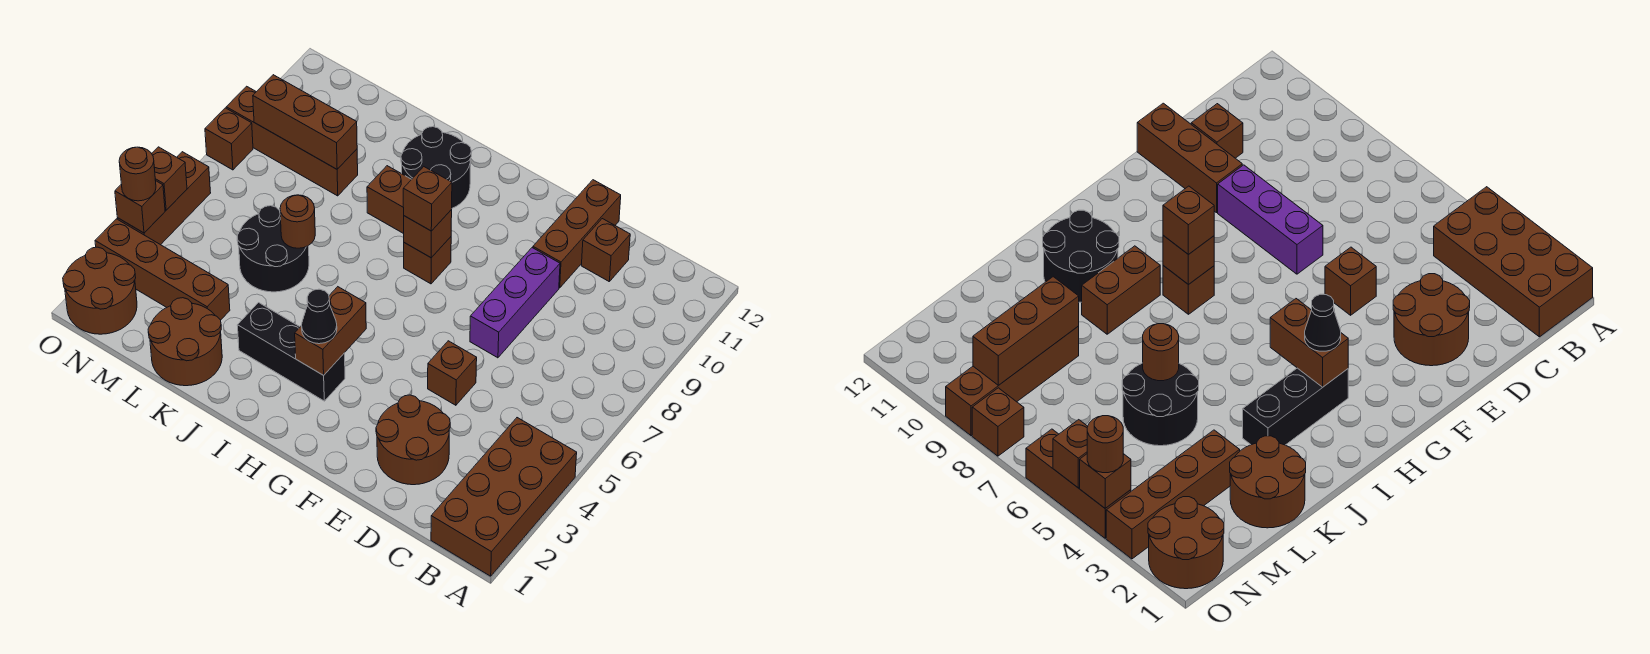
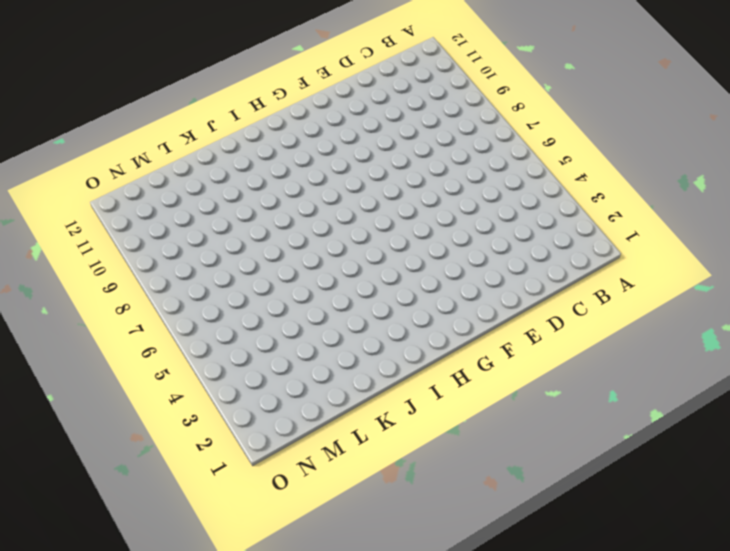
none -> brown brick A1:B4 level 1
none -> brown round brick D2:E3 level 1
none -> brown brick D11 level 1

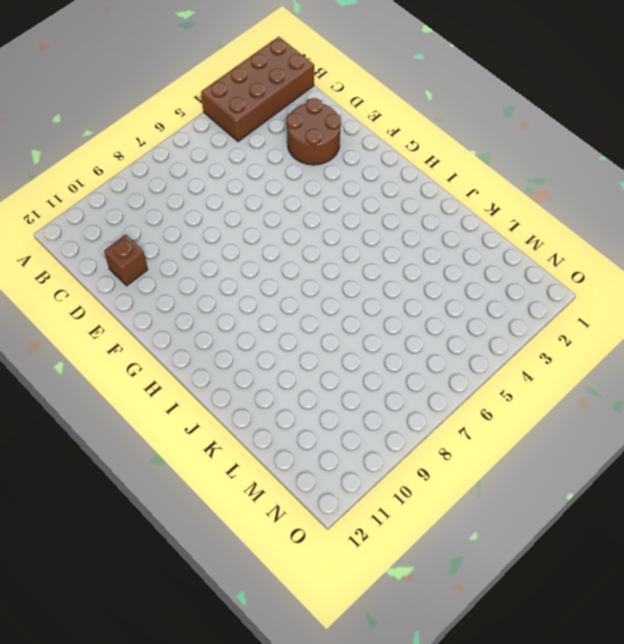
none -> brown brick E5 level 1
none -> purple brick E7:E9 level 1
none -> brown brick E10:E12 level 1

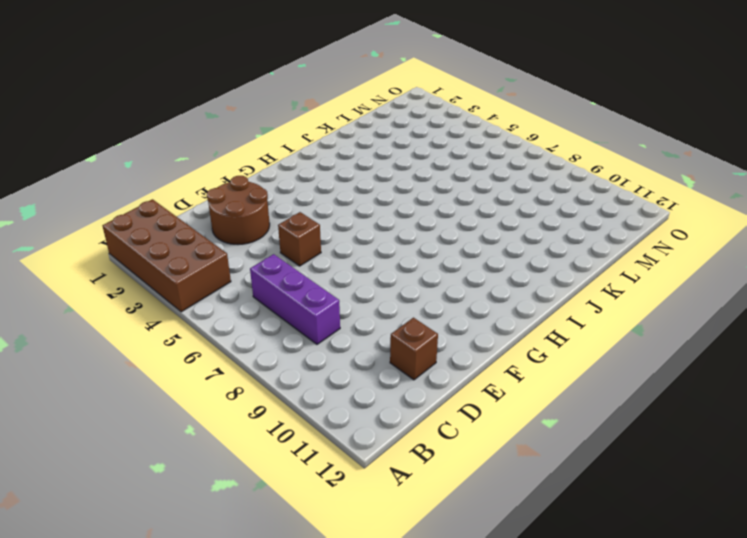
purple brick C6:C8 level 1 -> purple brick E7:E9 level 1
none -> brown brick E10:E12 level 1
none -> black brick H3:J3 level 1
none -> brown brick H8 level 1

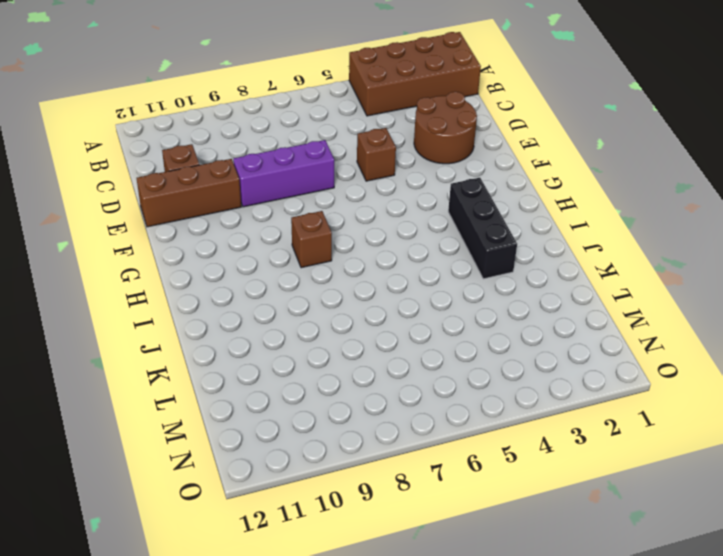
none -> brown brick I9:J9 level 1
none -> black round brick I10:J11 level 1
none -> brown round brick K1:L2 level 1

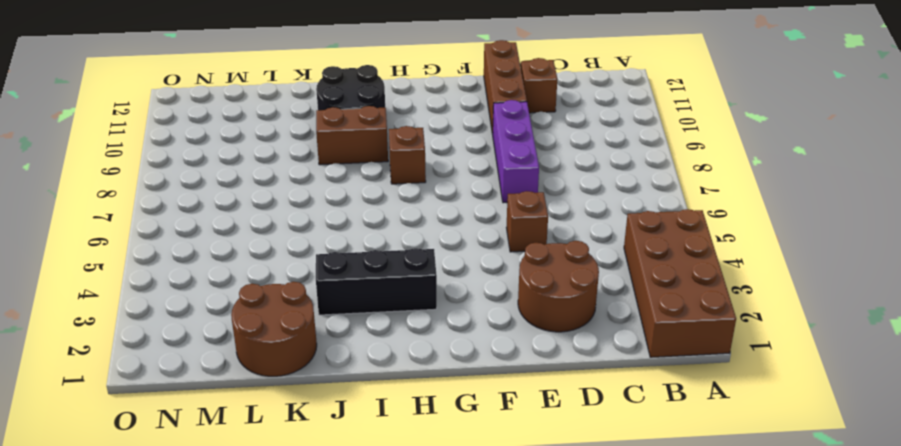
none -> black round brick K5:L6 level 1
none -> brown brick L3:O3 level 1
none -> brown brick L9:O9 level 1

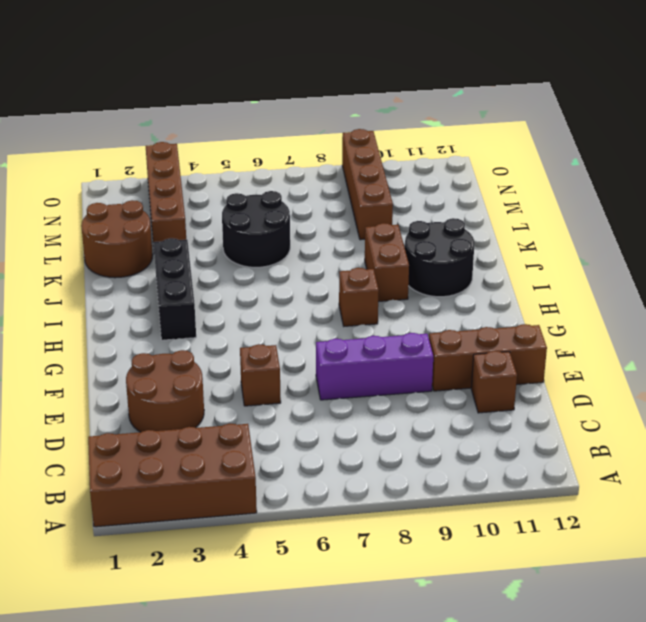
none -> brown round brick N1:O2 level 1
none -> brown brick O4:O6 level 1
none -> brown brick O8 level 1

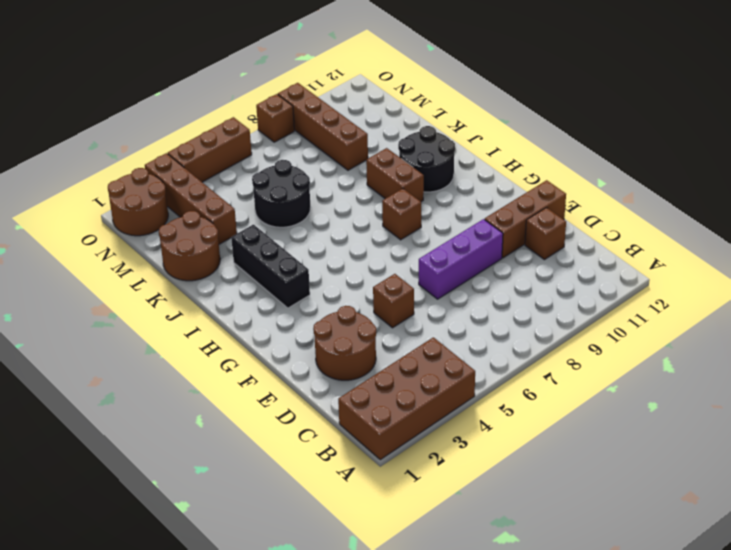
none -> brown brick H3:H4 level 2
none -> brown brick H8 level 2
none -> brown round brick K6 level 2

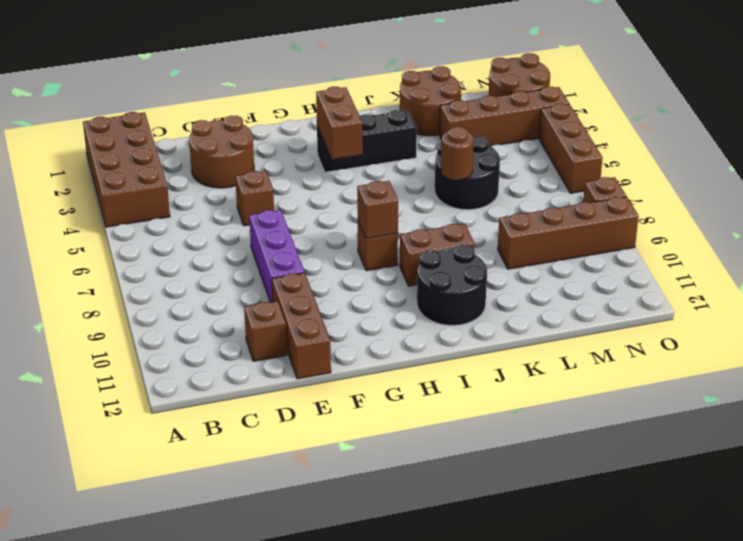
none -> brown brick L9:N9 level 2
none -> brown brick O4 level 2
none -> brown brick O5 level 2

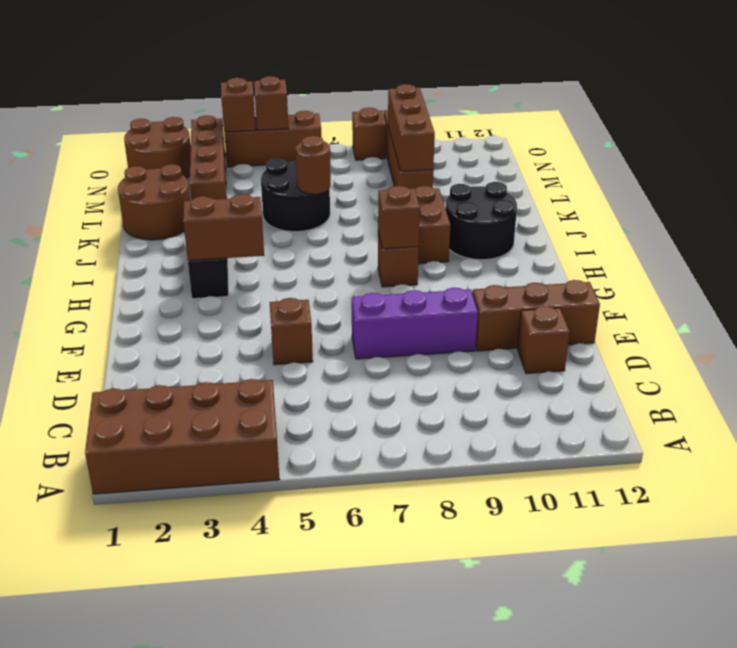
none -> brown round brick D2:E3 level 1
none -> black cone H3 level 3
none -> brown brick H8 level 3

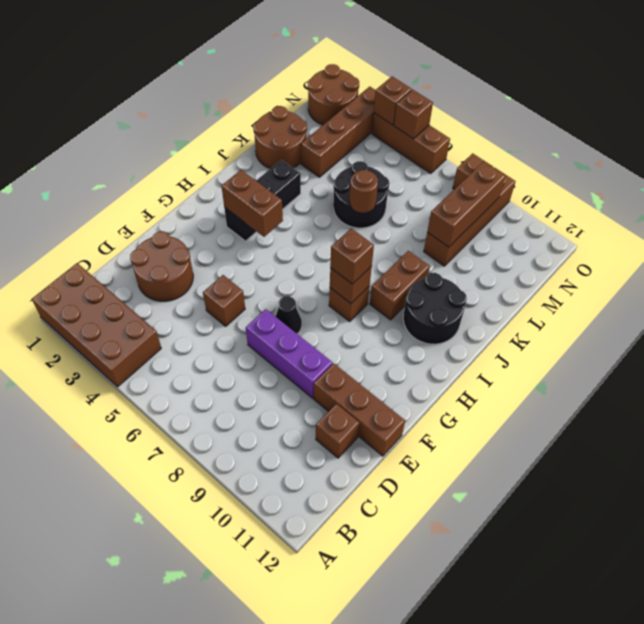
black cone F7 level 1 -> black cone H3 level 3
none -> brown round brick O4 level 3

